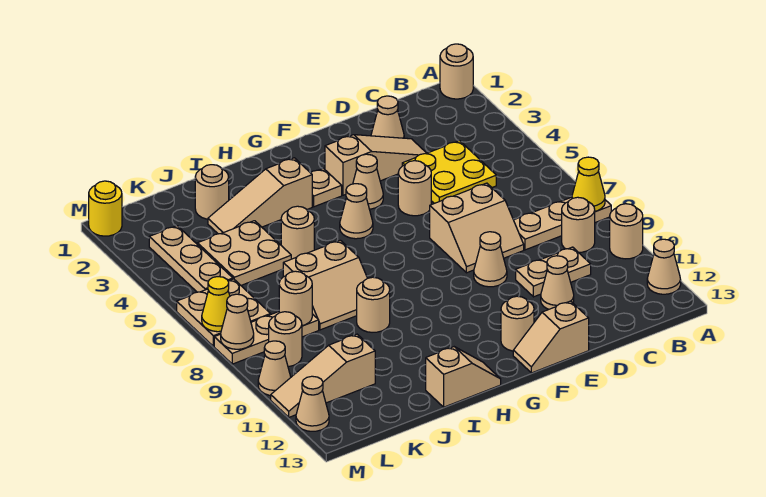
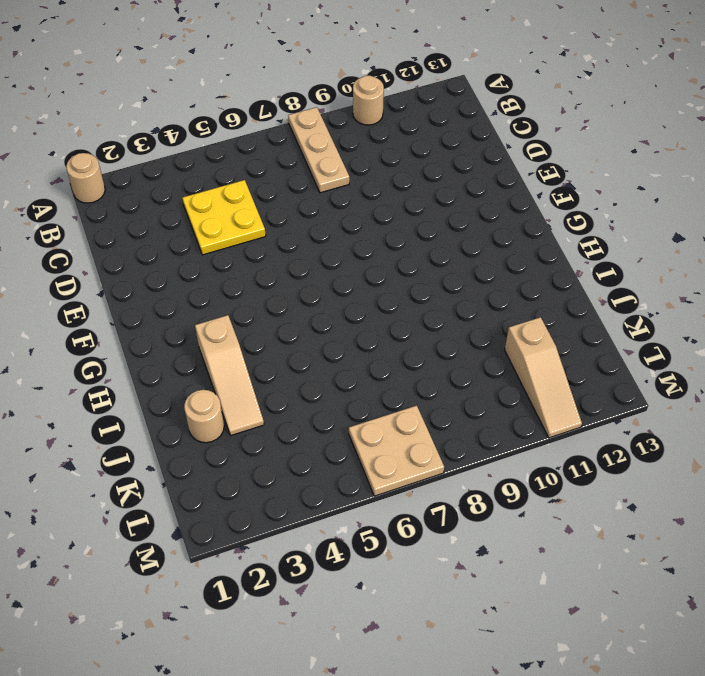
none -> tan cone A12 level 1
none -> tan round brick B9 level 1
none -> tan plate C10:D10 level 1
none -> tan cone D2 level 1

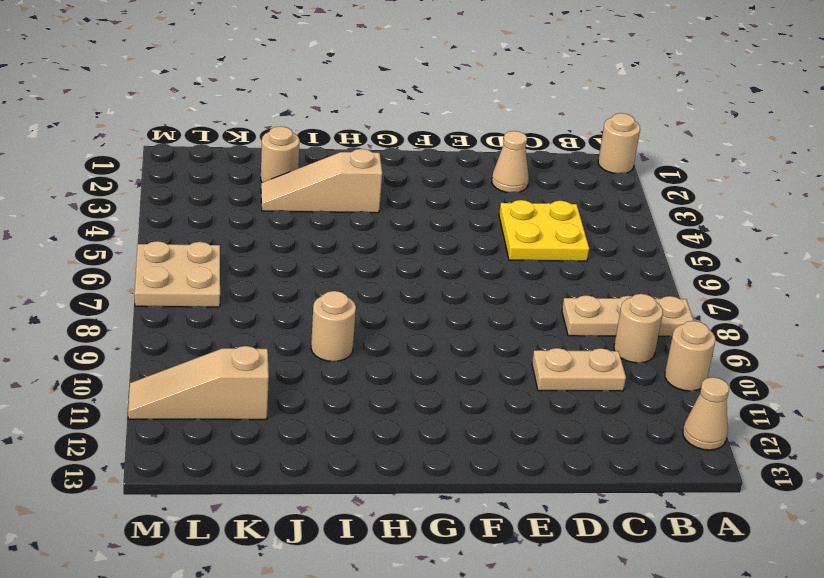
none -> tan slope D3:F3 level 1 top F
none -> tan slope D7:E8 level 1 top 7
none -> tan cone D11 level 1
none -> tan round brick E5 level 1

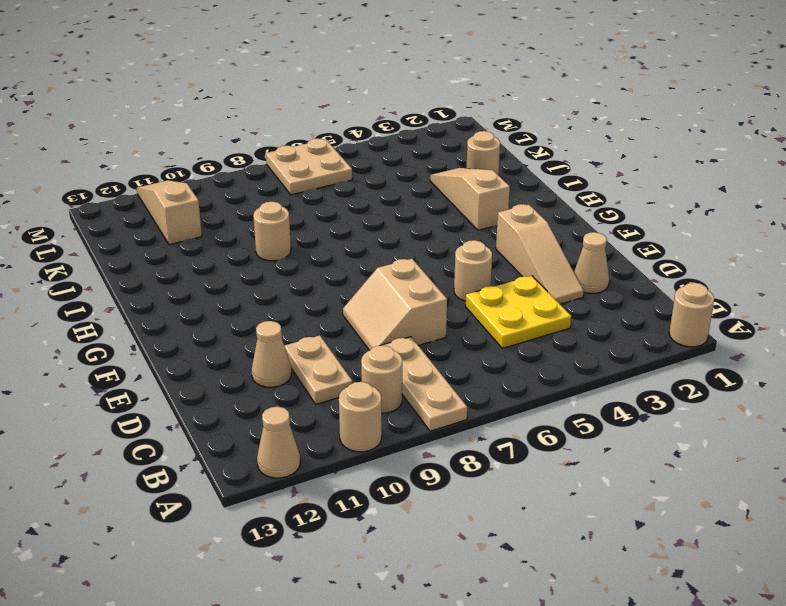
none -> tan cone E9 level 1
none -> tan slope E13:F13 level 1 top E
none -> tan cone F4 level 1
none -> tan round brick F12 level 1

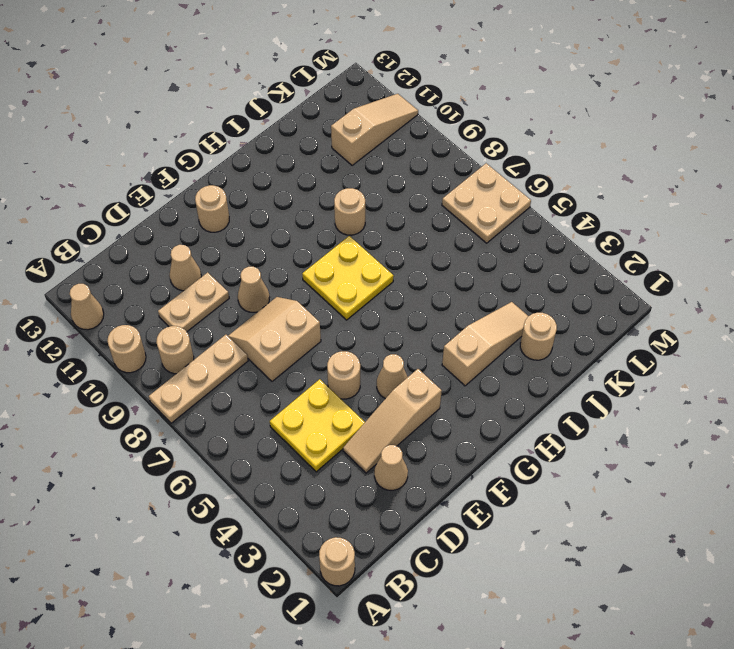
yellow plate G7:H8 level 1 -> none
none -> tan slope E13:F13 level 1 top E
none -> tan plate G3 level 1
none -> tan cone G5 level 1
none -> tan slope H13:I13 level 1 top I

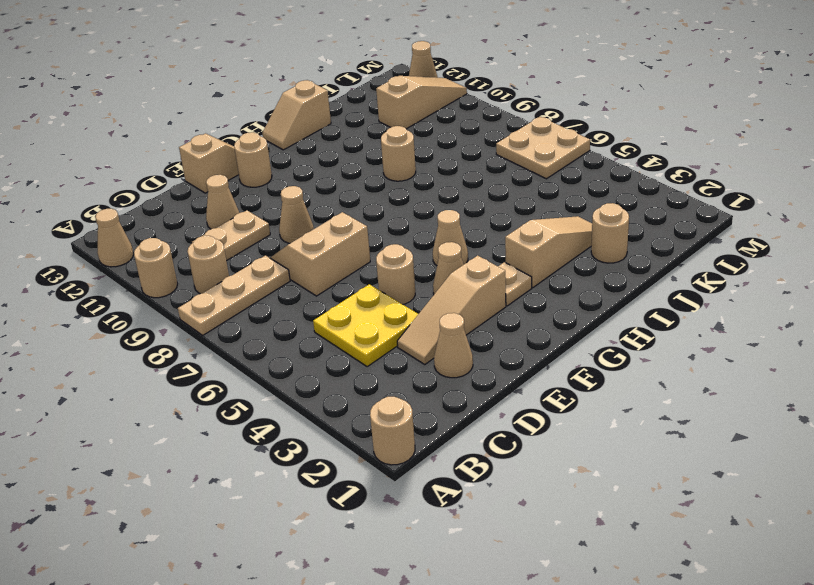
none -> tan round brick I5 level 1
none -> tan slope I7:J8 level 1 top 7
none -> tan plate J4:K5 level 1
none -> tan plate K8:M8 level 1

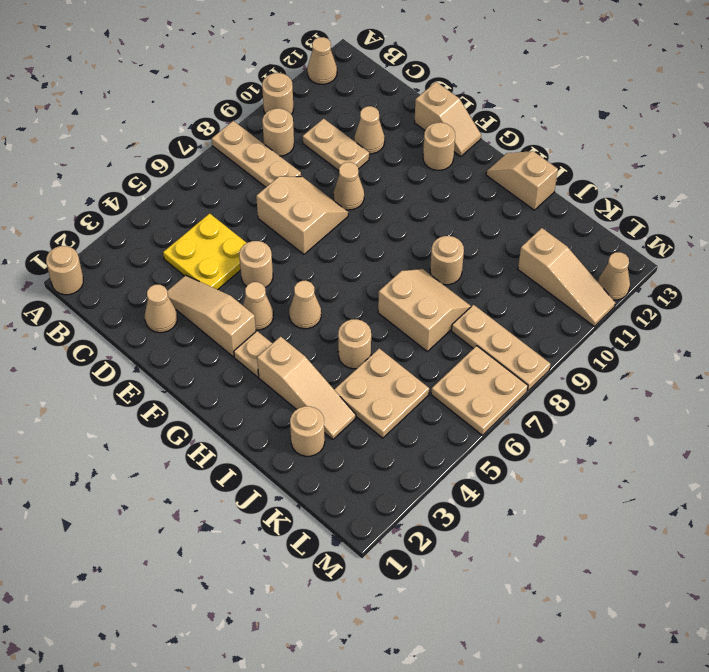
none -> tan plate L3:L5 level 1
none -> tan round brick L9 level 1
none -> yellow round brick M1 level 1
none -> tan cone M10 level 1

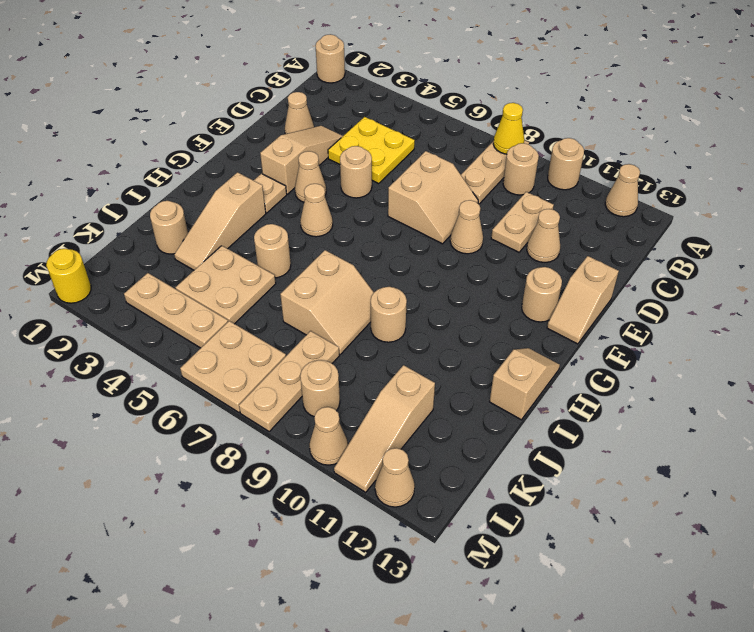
none -> tan round brick K8 level 2
none -> yellow cone M7 level 2
none -> tan cone M8 level 2

